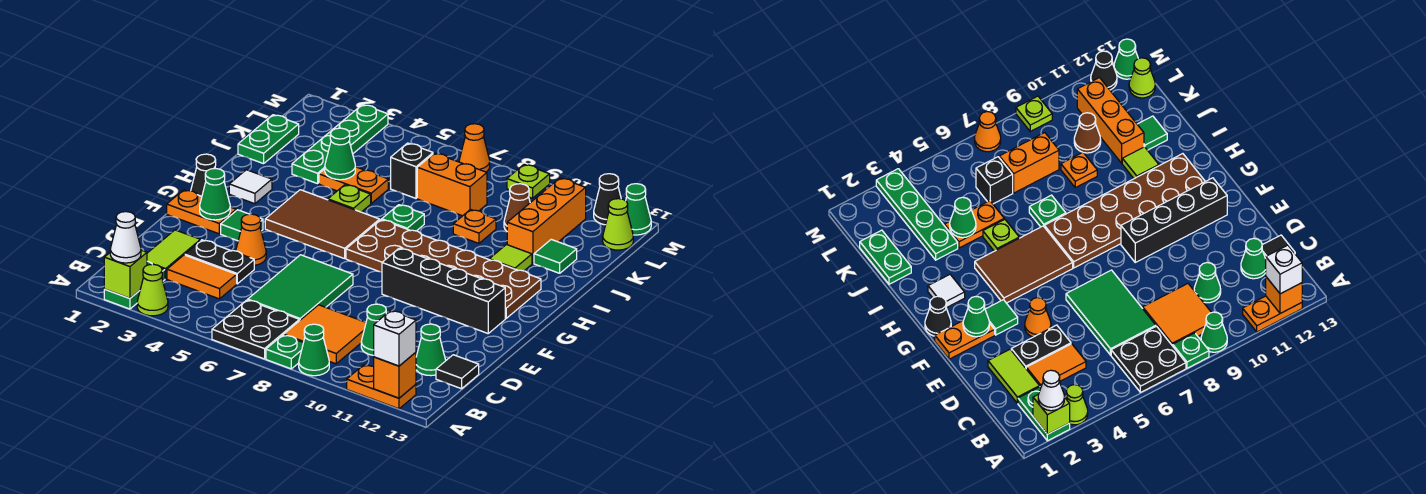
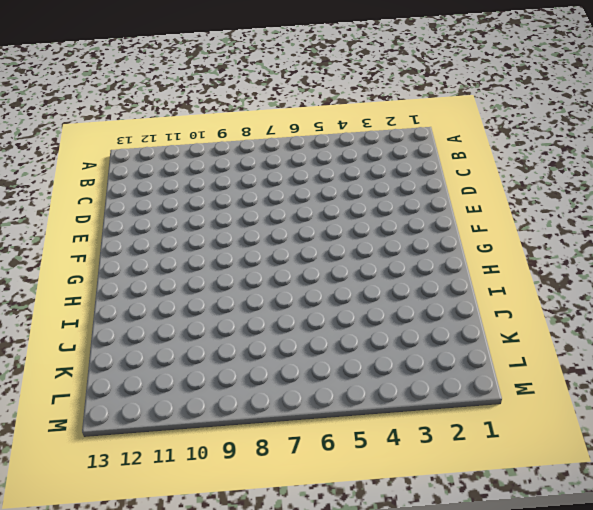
none -> green plate A2:B2 level 1
none -> lime cone A3 level 1
none -> black plate A6:B7 level 1
none -> green plate A8 level 1

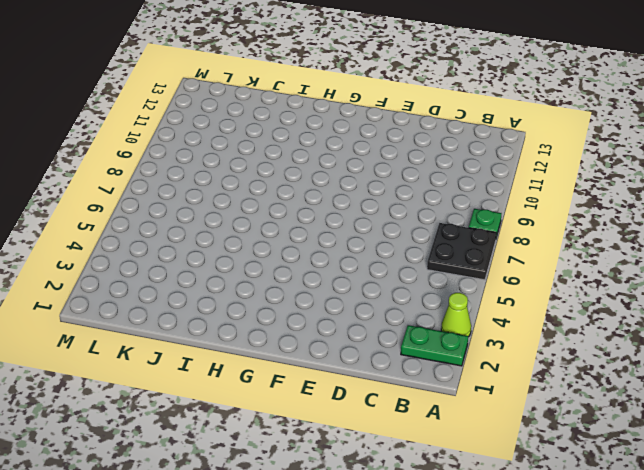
none -> green cone A9 level 1
none -> orange plate A11:A12 level 1
none -> orange tile B8:C9 level 1
none -> lime tile C2:D2 level 1

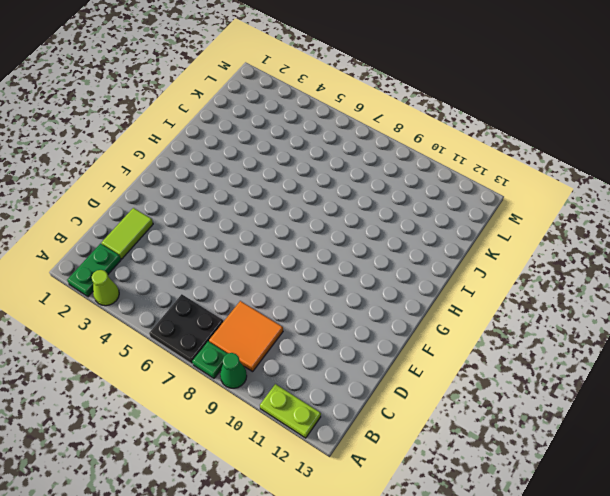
lime plate A11:A12 level 1 -> orange plate A11:A12 level 1
none -> orange tile C3:C4 level 1
none -> green tile C6:E7 level 1
none -> green cone C10 level 1
none -> green cone C12 level 1

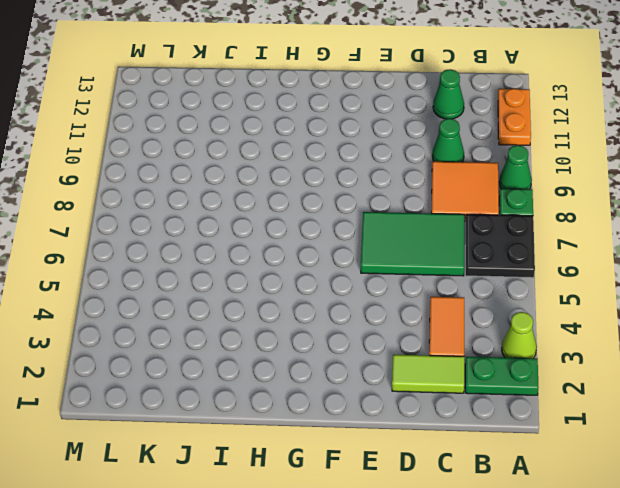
none -> black tile C13 level 1
none -> black plate D3:D4 level 1
none -> orange cone E4 level 1
none -> orange plate F1:F2 level 1

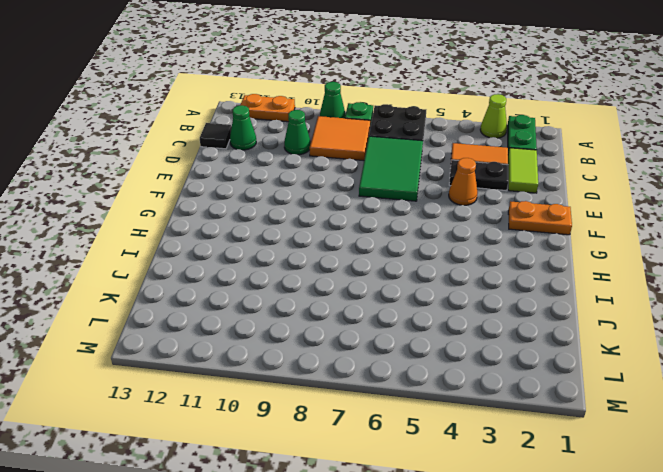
none -> green tile F3 level 1
none -> black brick F9:F12 level 1
none -> black cone G1 level 1
none -> brown tile G4:H6 level 1

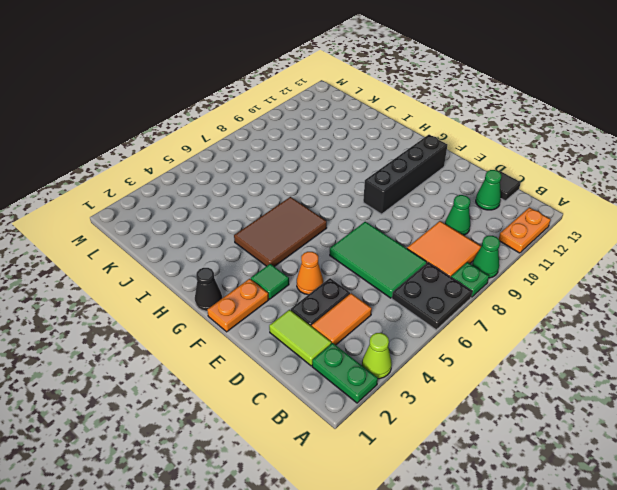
none -> brown plate G7:H12 level 1
none -> white tile H2 level 1
none -> lime plate I5 level 1
none -> green plate I7 level 1

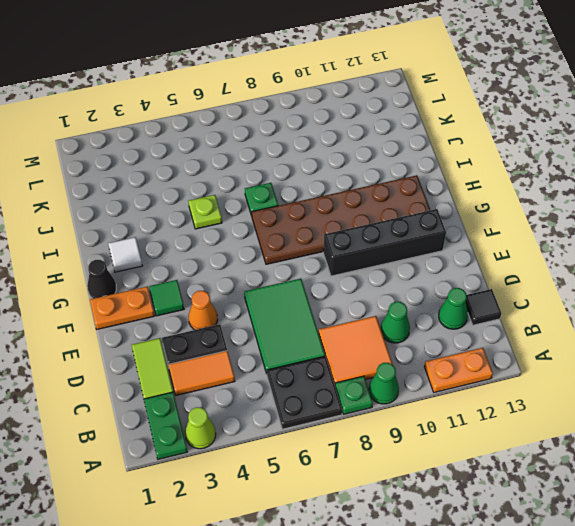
none -> brown tile G4:H6 level 1
none -> lime tile I11 level 1
none -> green plate J1:K1 level 1
none -> green plate J3:M3 level 1

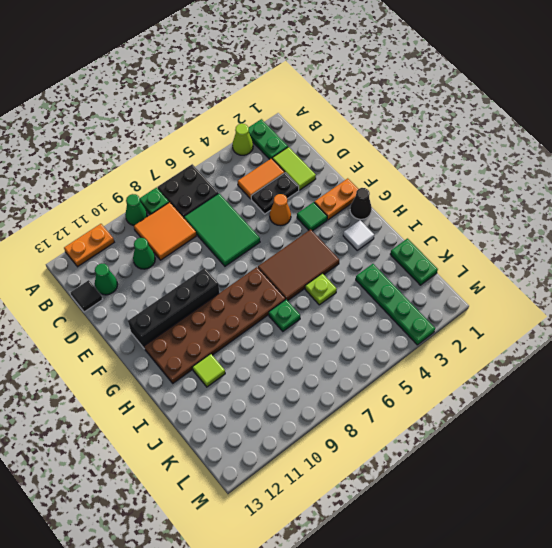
none -> orange plate J4:J5 level 1
none -> orange plate J9 level 1
none -> orange brick J11:L11 level 1
none -> green tile J12 level 1

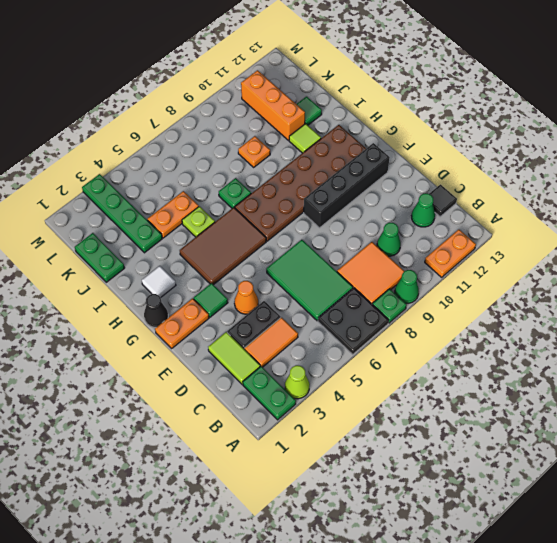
none -> black brick K6 level 1
none -> orange brick K7:K8 level 1
none -> brown cone K10 level 1
none -> lime cone L13 level 1

